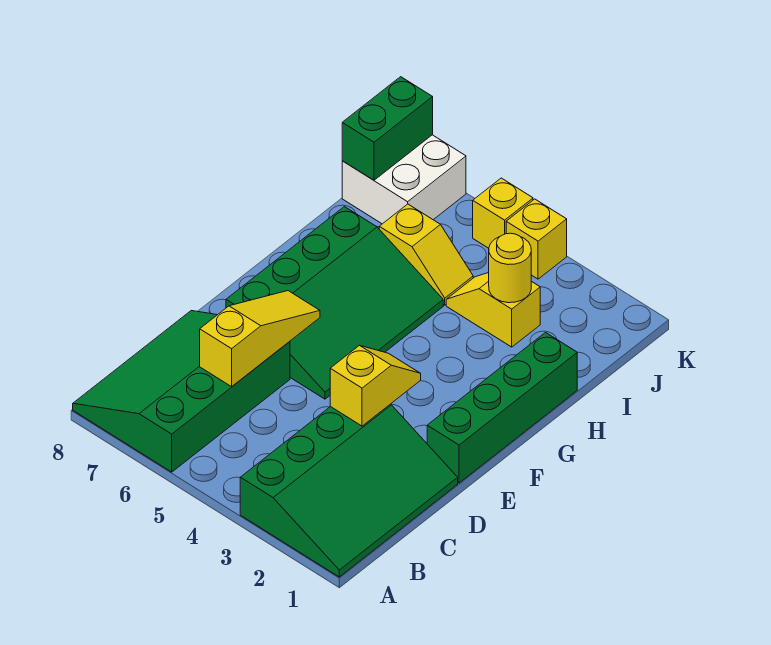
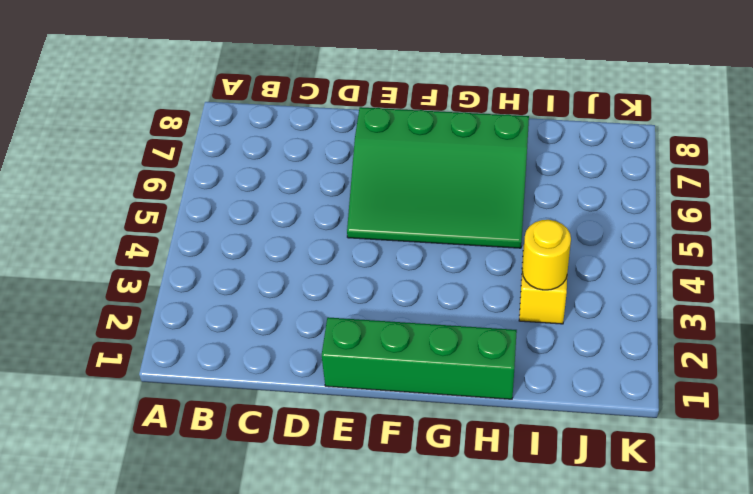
none -> green slope A1:D3 level 1 top 3
none -> green slope A6:D8 level 1 top 6
none -> yellow slope I5:I6 level 1 top 6

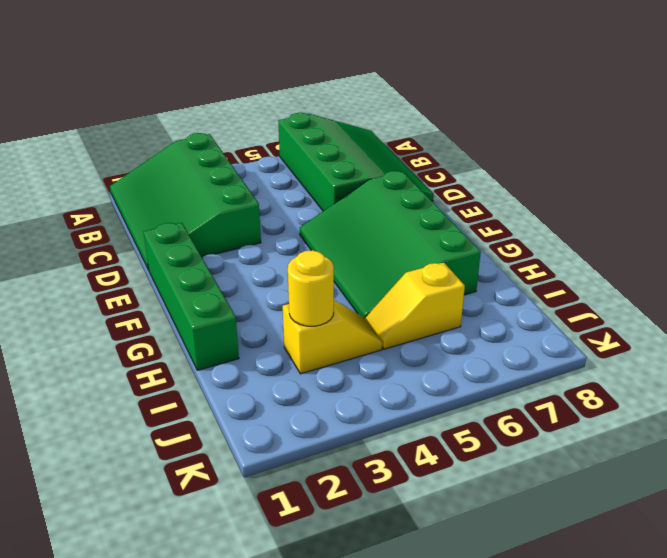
none -> white brick J7:K8 level 1
none -> yellow brick K4 level 1
none -> yellow brick K5 level 1

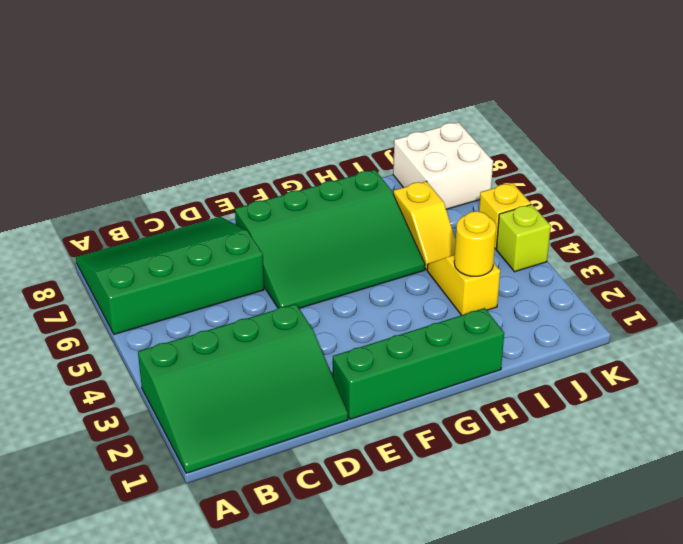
lime brick K4 level 1 -> yellow brick K4 level 1
none -> yellow slope C6:E6 level 2 top C
none -> yellow slope D3:E3 level 2 top D
none -> green brick J8:K8 level 2

